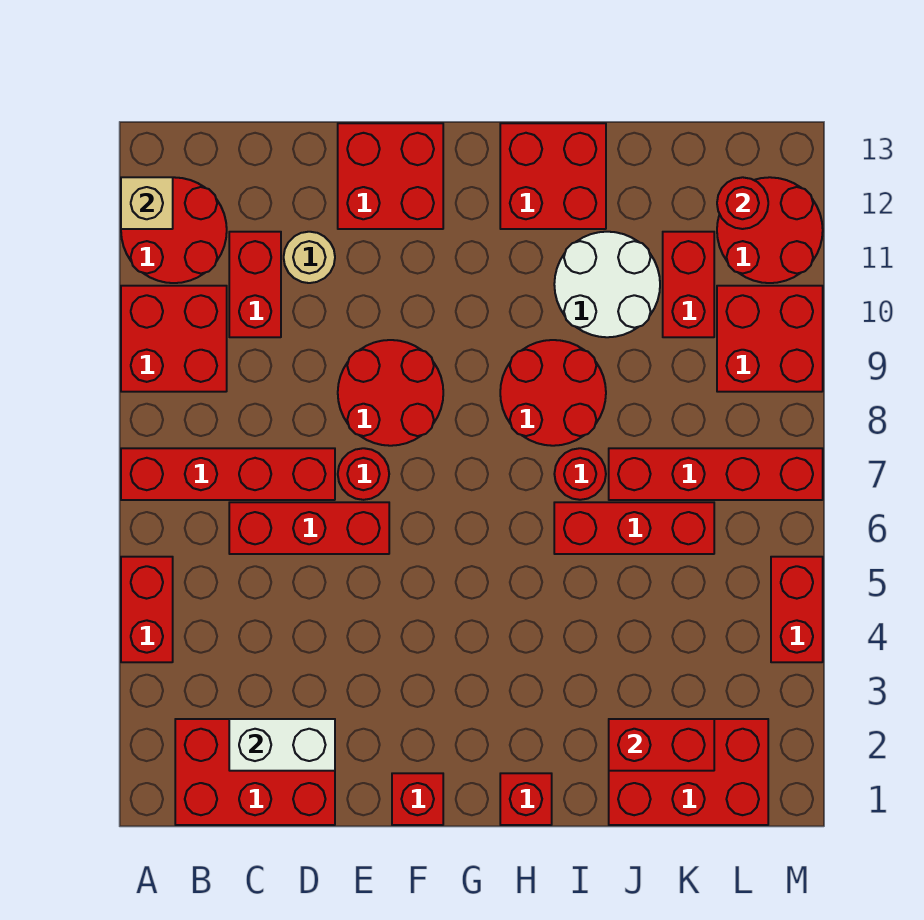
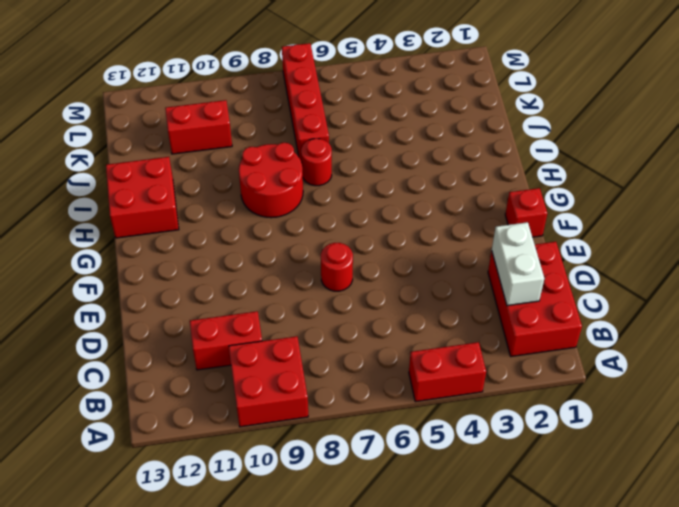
none -> red brick A7:D7 level 1
none -> red round brick A11:B12 level 1
none -> red brick C6:E6 level 1

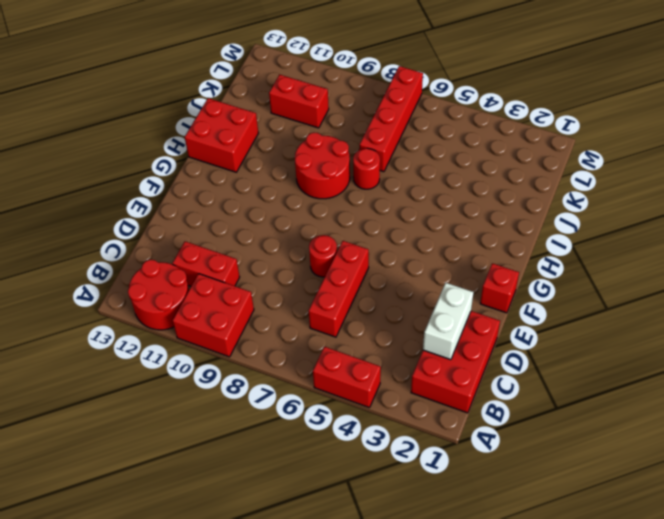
none -> red brick A7:D7 level 1
none -> tan round brick D11 level 1
none -> red round brick E8:F9 level 1

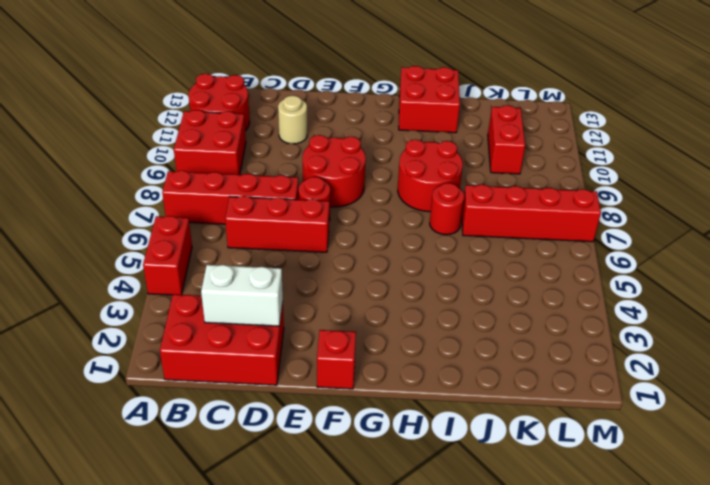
none -> red brick C10:C11 level 1
none -> red brick E12:F13 level 1
none -> red brick H1 level 1

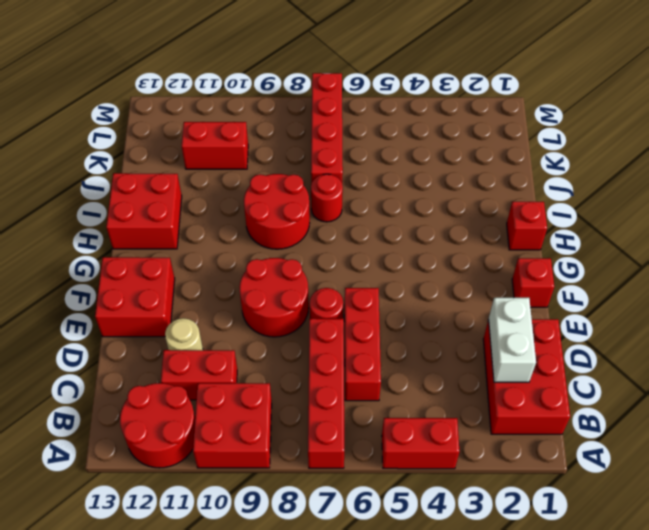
none -> red brick I6:K6 level 1
none -> white round brick I10:J11 level 1
none -> red brick J1:L2 level 1

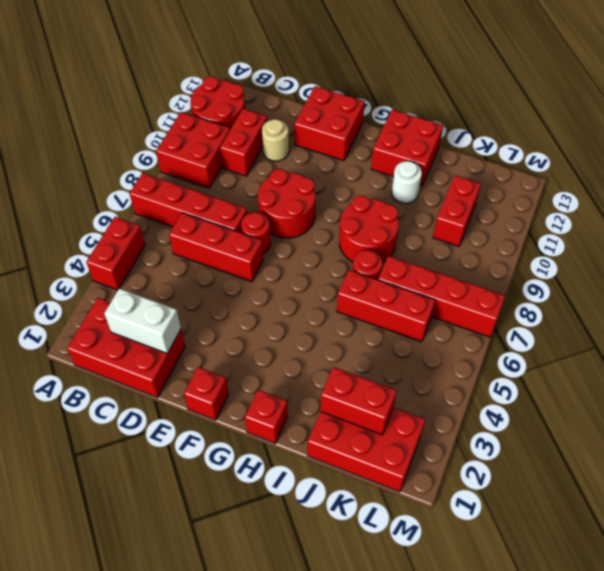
white round brick I11 level 1 -> white round brick I10:J11 level 1
none -> red brick L9:M10 level 1
none -> red round brick L11:M12 level 1
none -> red brick M4:M5 level 1

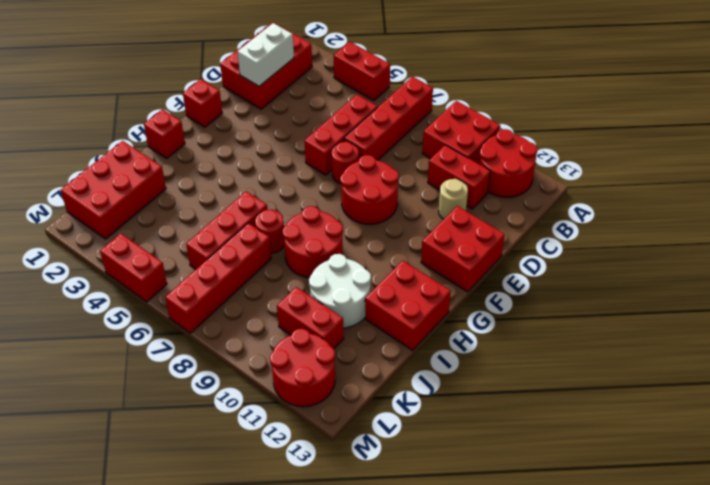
none -> red brick L9:M10 level 1
none -> tan brick A12 level 2
none -> red brick J2:K2 level 2

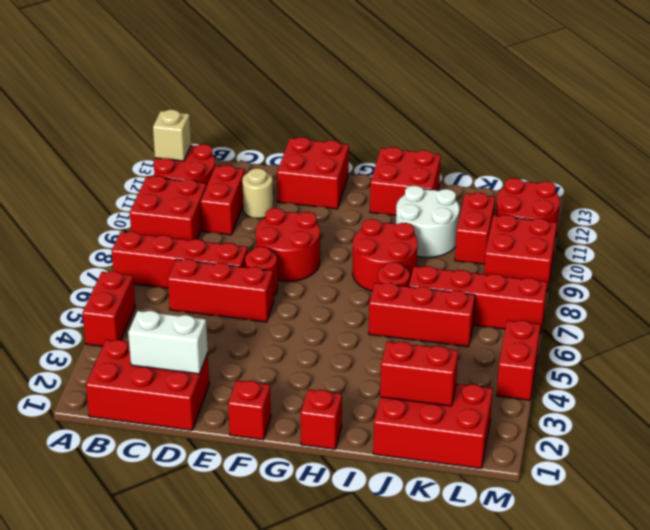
none -> red round brick L12 level 2

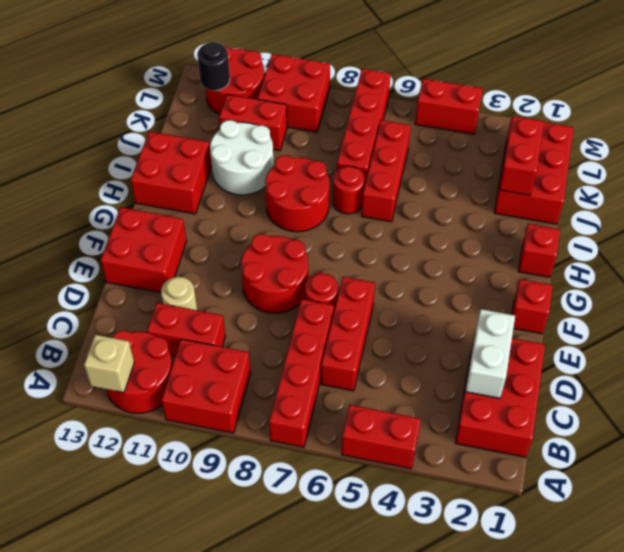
black round brick L12 level 2 -> red round brick L12 level 2

